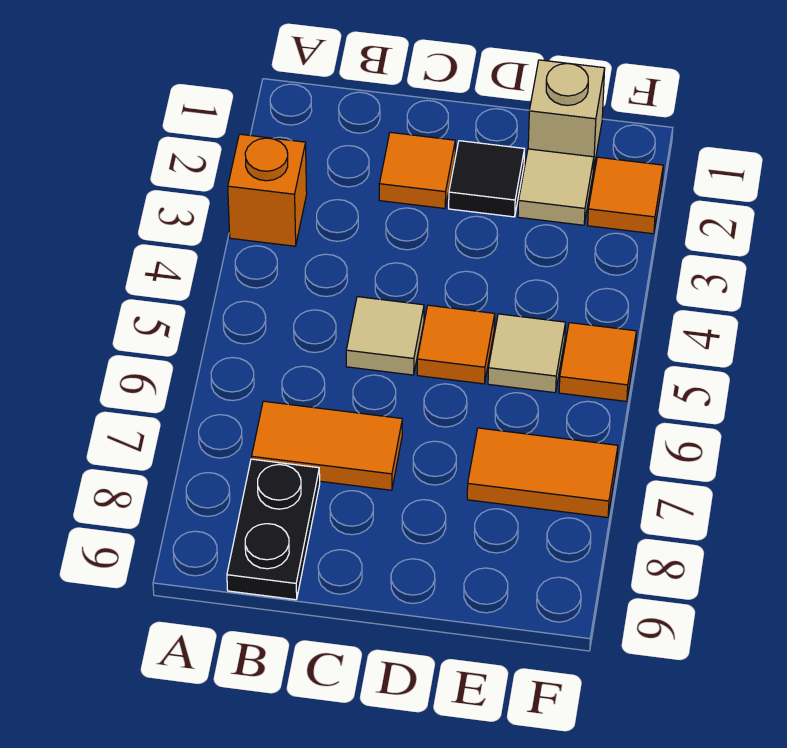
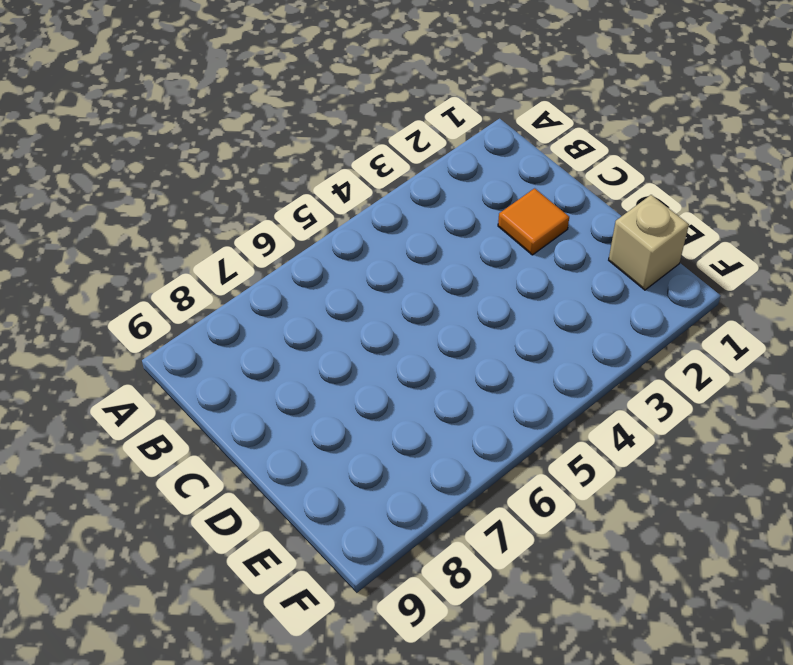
none -> orange brick A3 level 1
none -> orange tile B7:C7 level 1
none -> black plate B8:B9 level 1

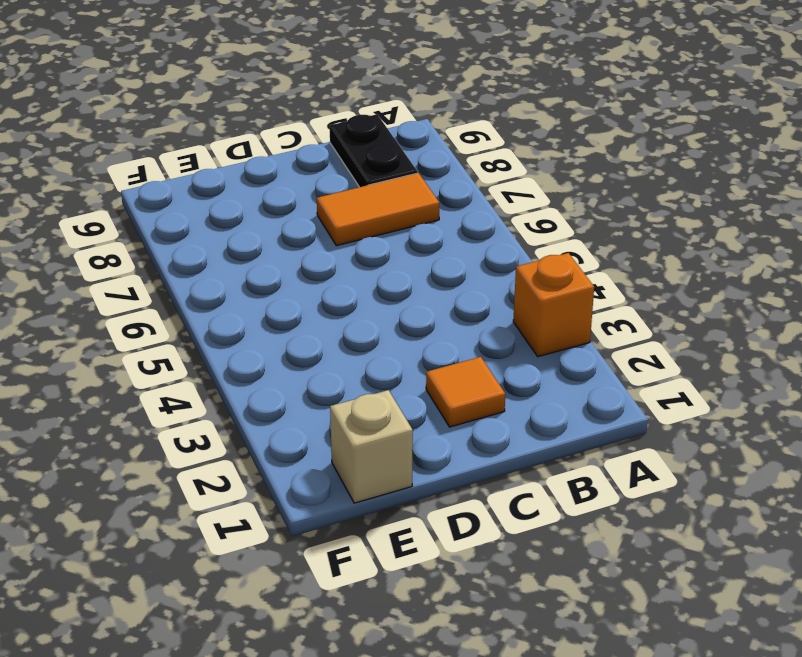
none -> tan tile C5 level 1
none -> black tile D2 level 1
none -> orange tile D5 level 1

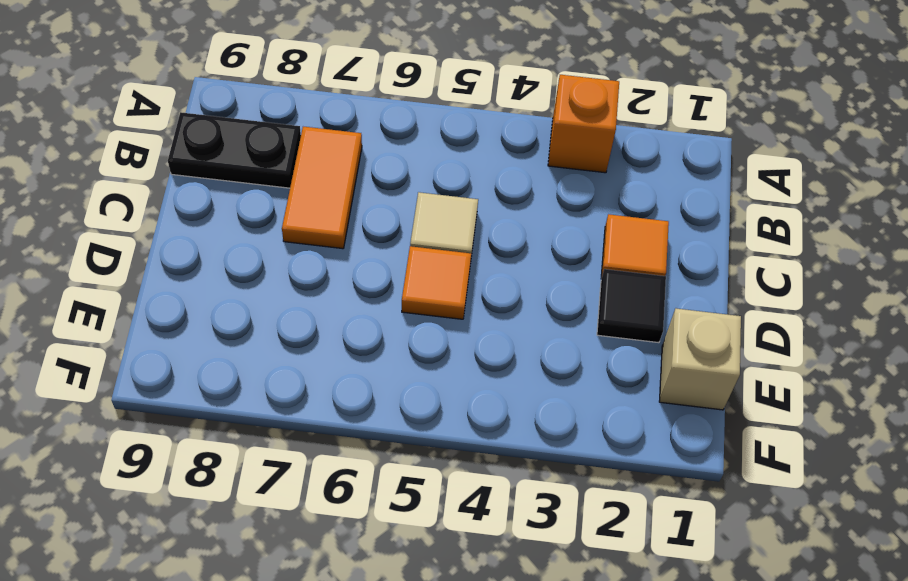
none -> tan tile E2 level 1
none -> tan tile E5 level 1
none -> orange tile E7:F7 level 1

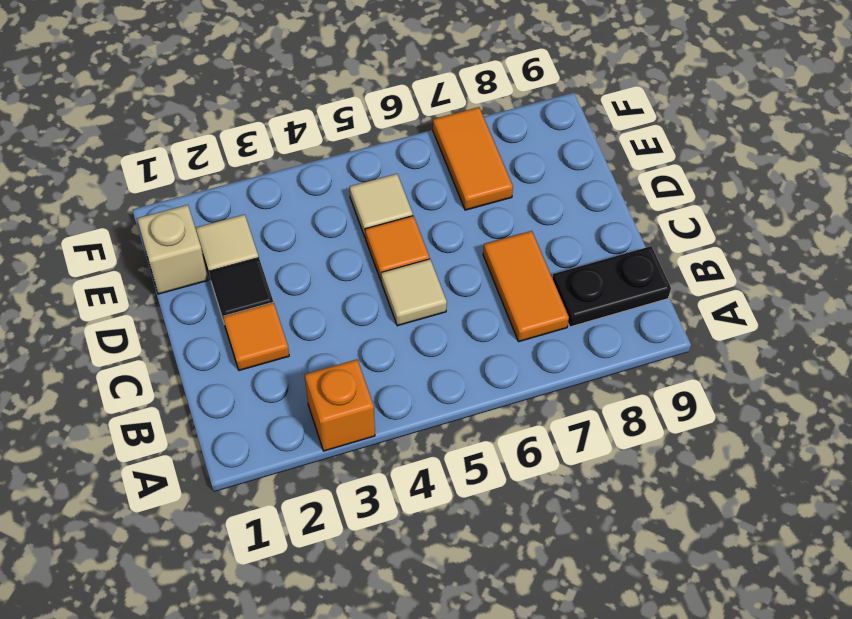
none -> orange tile F2 level 1
none -> orange tile F5 level 1

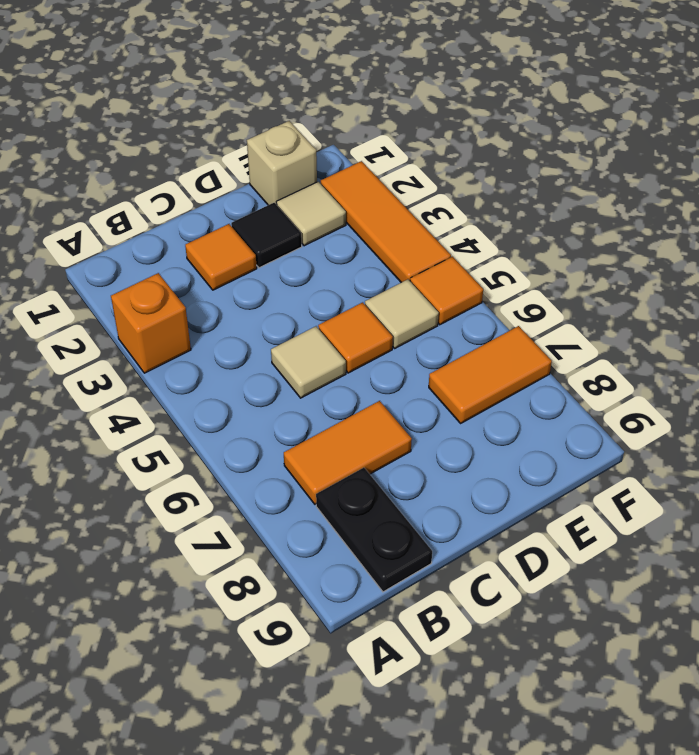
orange tile F2:F4 level 1 -> orange tile F2 level 1

